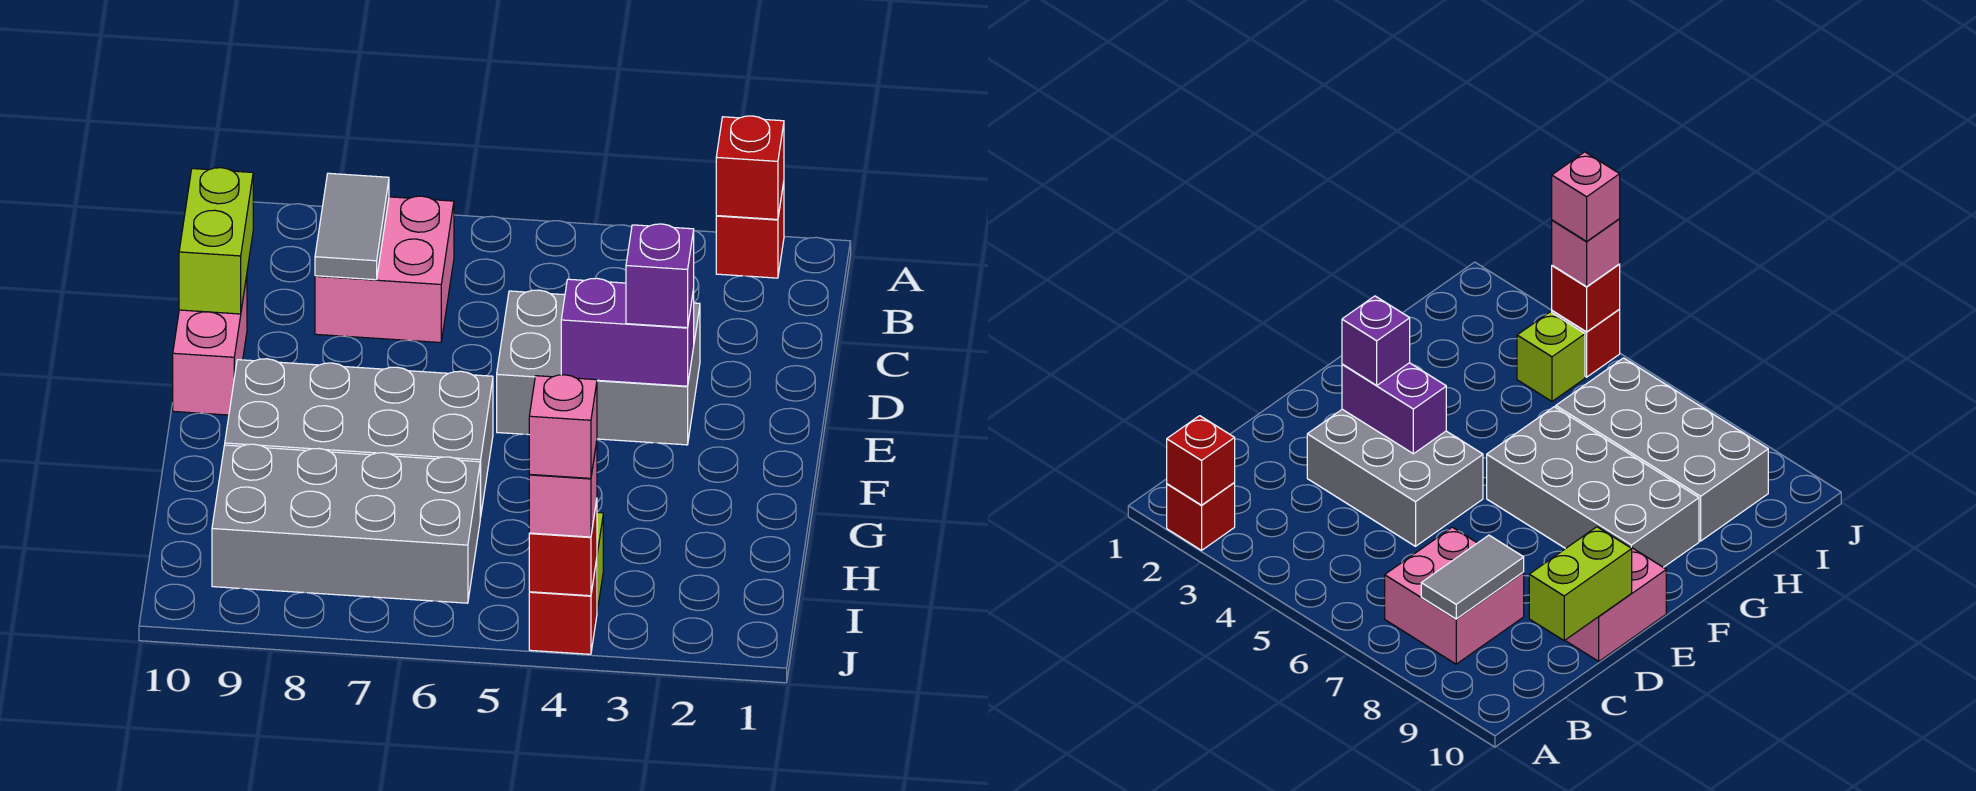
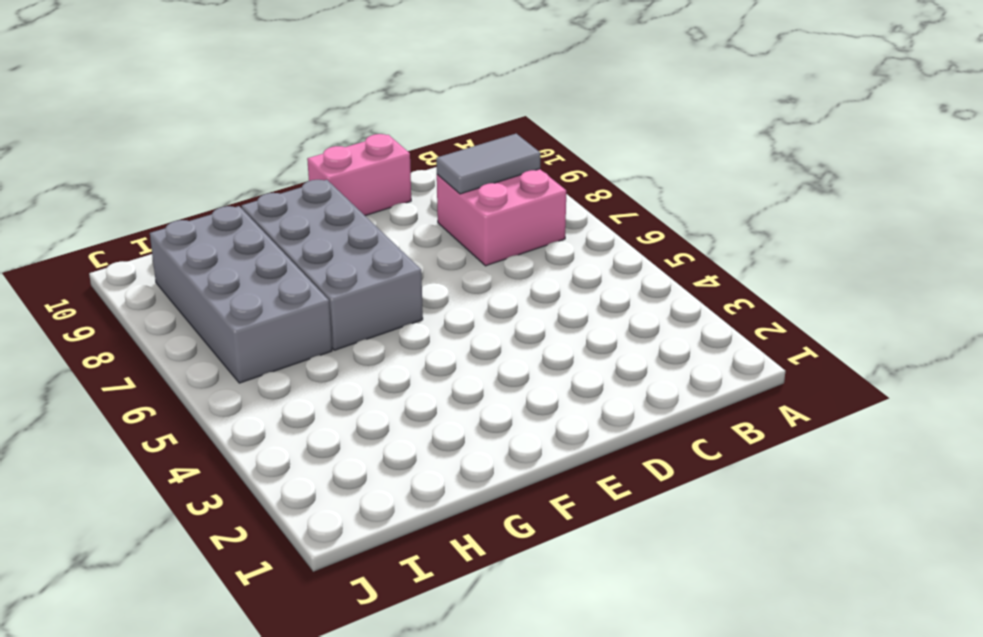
none -> red brick A2 level 1
none -> grey brick D3:E5 level 1
none -> lime brick I4 level 1

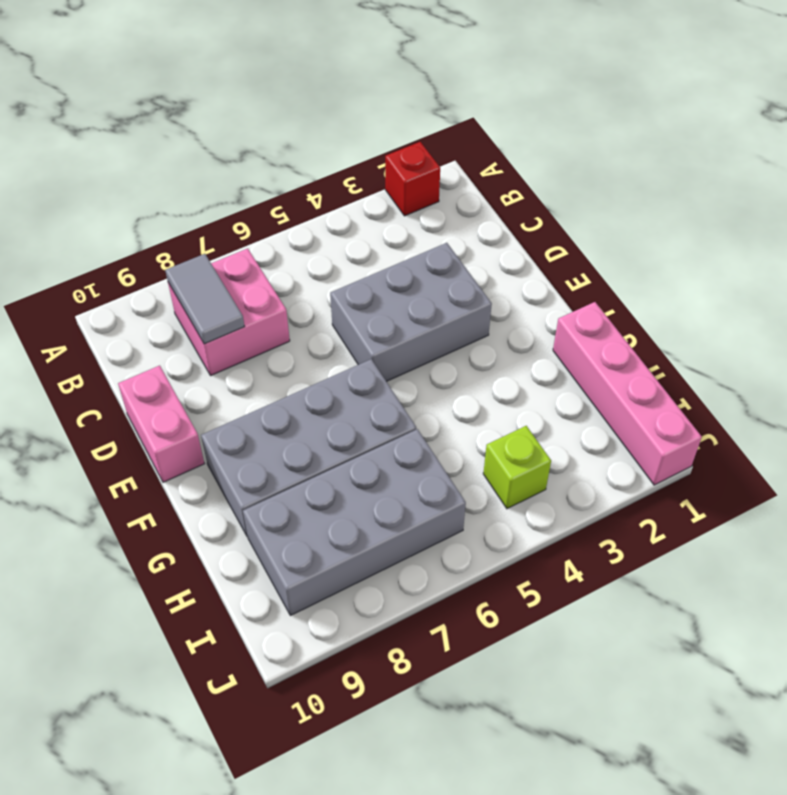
pink brick G1:J1 level 1 -> none
none -> red brick J4 level 1
none -> red brick A2 level 2
none -> lime brick C10:D10 level 2

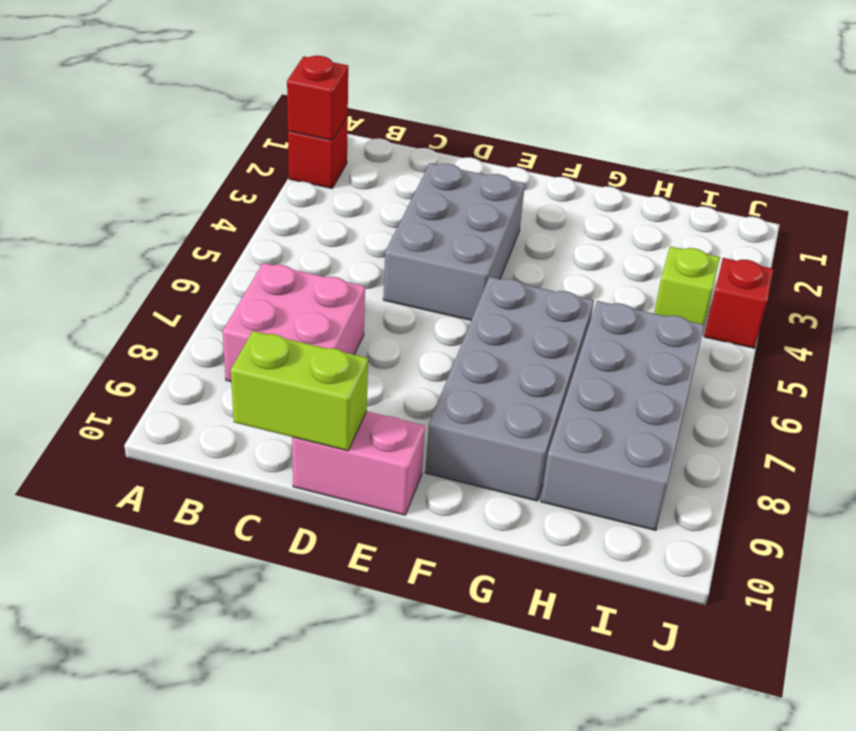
none -> grey tile B8:C8 level 2
none -> purple brick E3:E4 level 2
none -> red brick J4 level 2

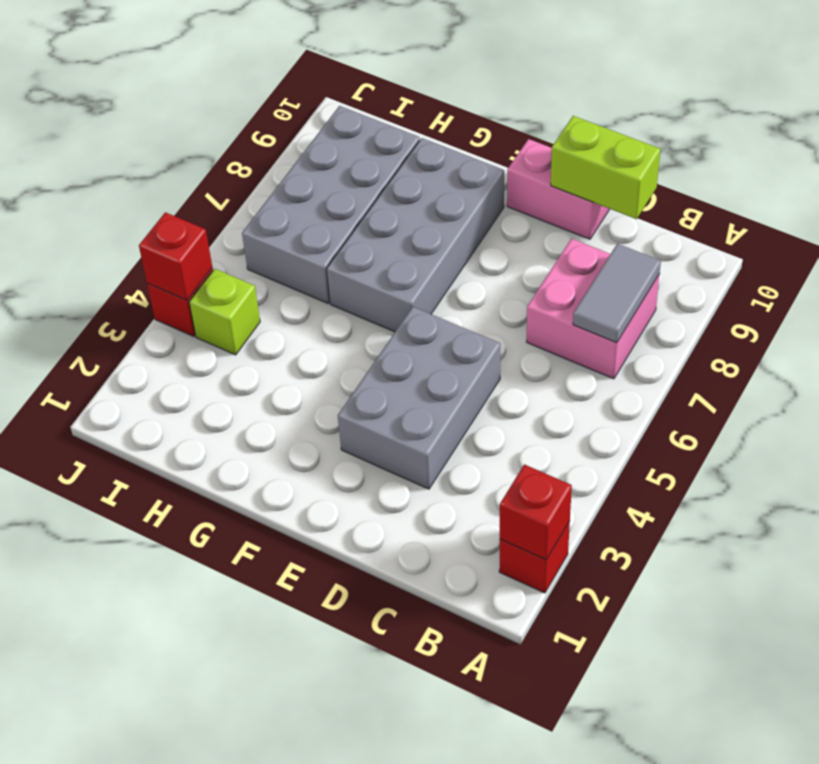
grey tile B7:B8 level 2 -> grey tile B8:C8 level 2
none -> purple brick E3:E4 level 2
none -> purple brick E3 level 3
none -> pink brick J4 level 3

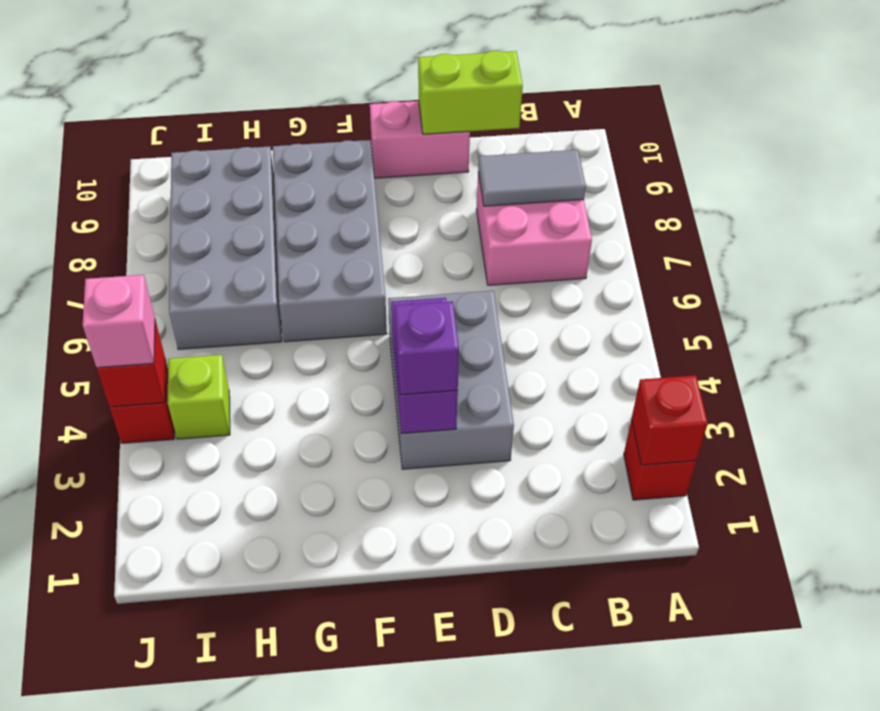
none -> pink brick J4 level 4

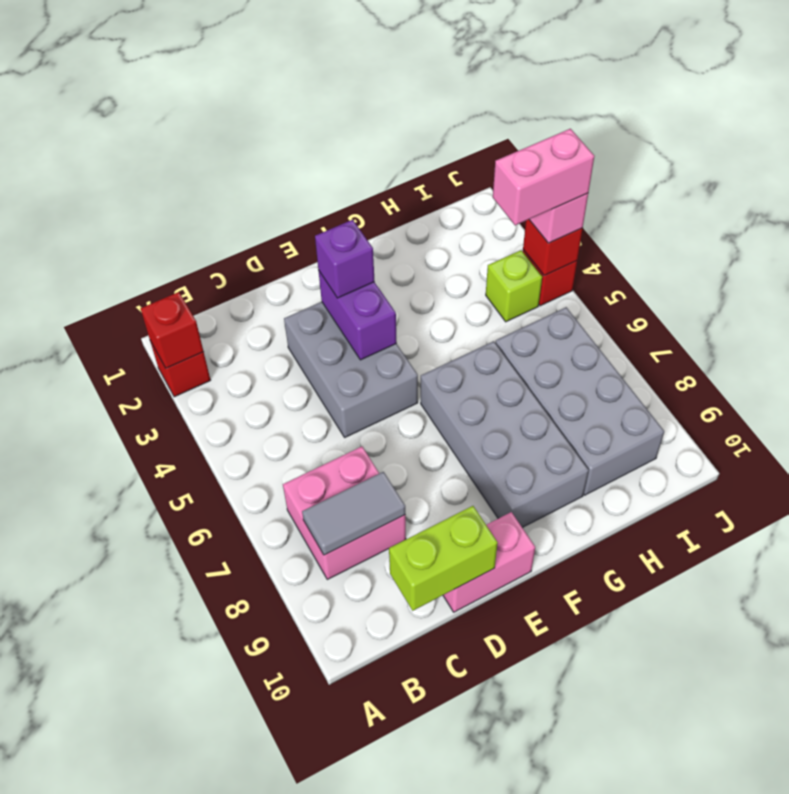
pink brick I4:J4 level 4 -> pink brick J4 level 4

